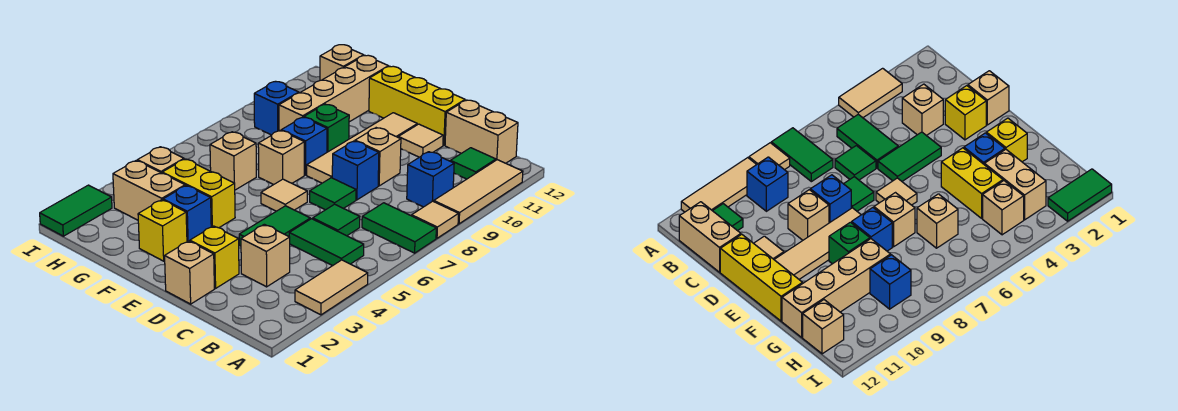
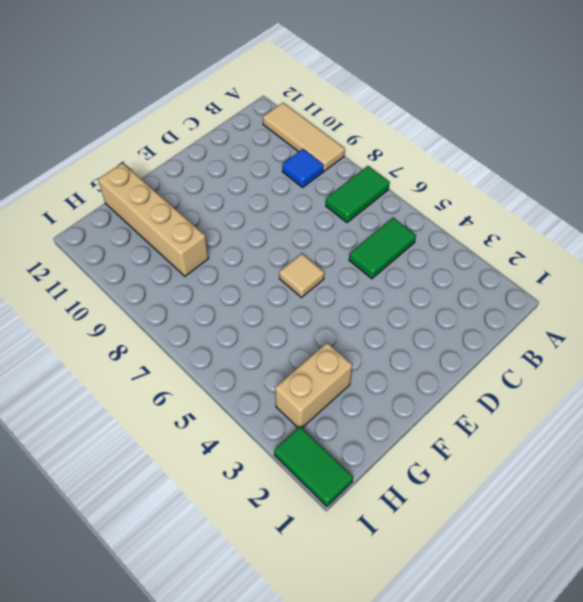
blue tile B9 level 1 -> blue brick B9 level 1
none -> tan tile A3:A4 level 1
none -> tan tile A8 level 1
none -> green tile B11 level 1
none -> tan brick B12:C12 level 1

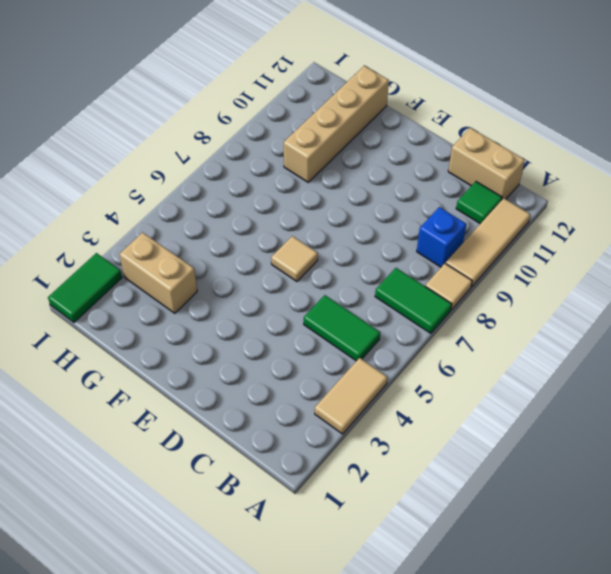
none -> tan brick C3 level 1
none -> green tile C6 level 1
none -> tan brick D1 level 1
none -> yellow brick D2 level 1

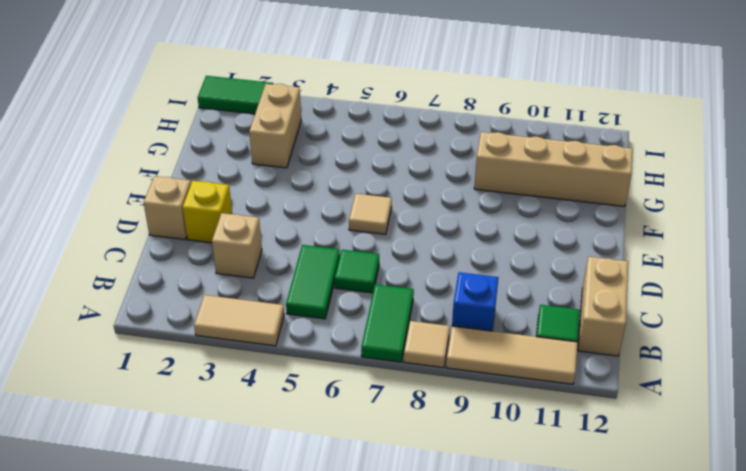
none -> green tile D4:D5 level 1
none -> green tile D7 level 1
none -> blue brick D8 level 1
none -> tan brick D9 level 1

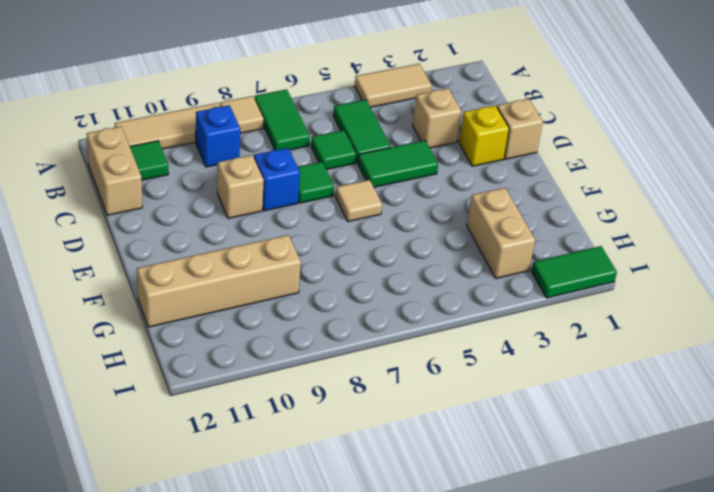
none -> tan tile D11 level 1
none -> yellow brick D12:F12 level 1
none -> tan tile E8:E11 level 1
none -> yellow brick F2 level 1

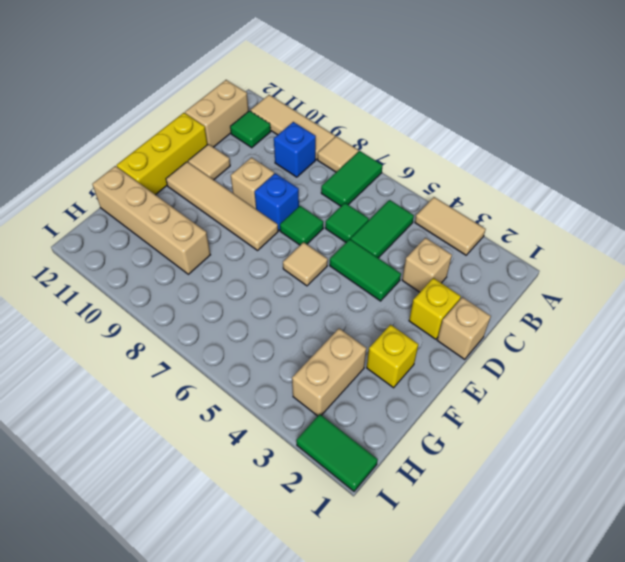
none -> blue brick F3 level 1
none -> yellow brick F4:G4 level 1
none -> tan brick F7 level 1
none -> blue brick F8 level 1

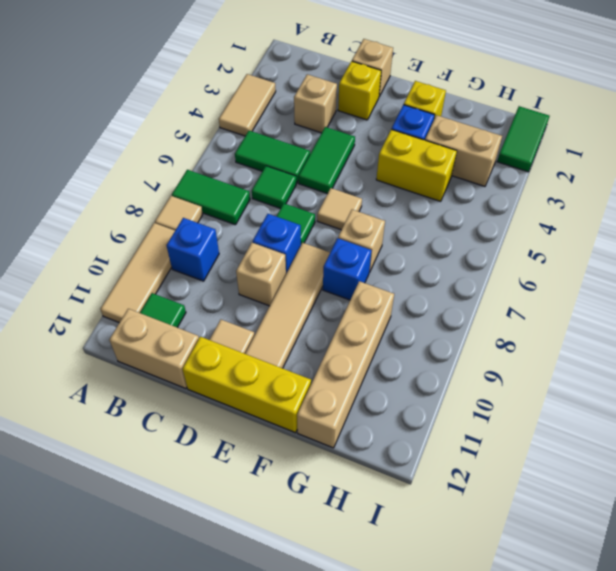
none -> green brick F9 level 1
none -> tan brick G6 level 1
none -> tan brick H4 level 1
none -> blue brick H9 level 1

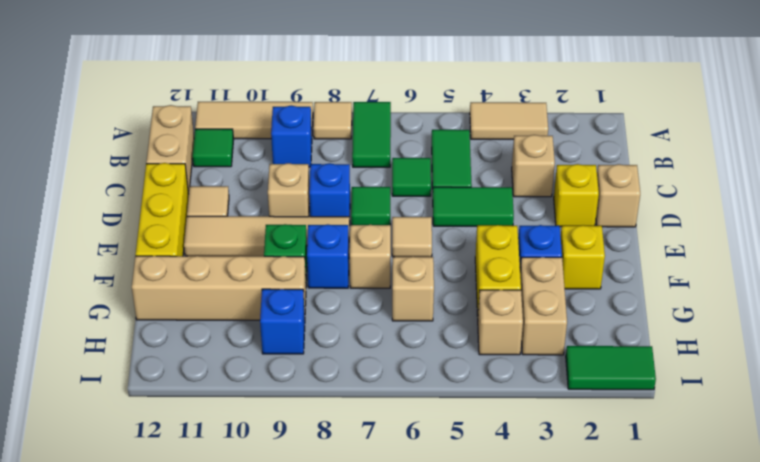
none -> tan brick H12 level 1

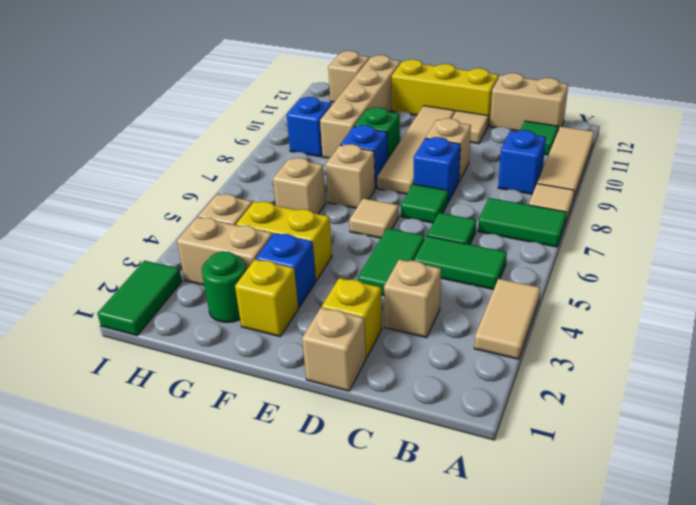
green round brick G2 level 1 -> none

